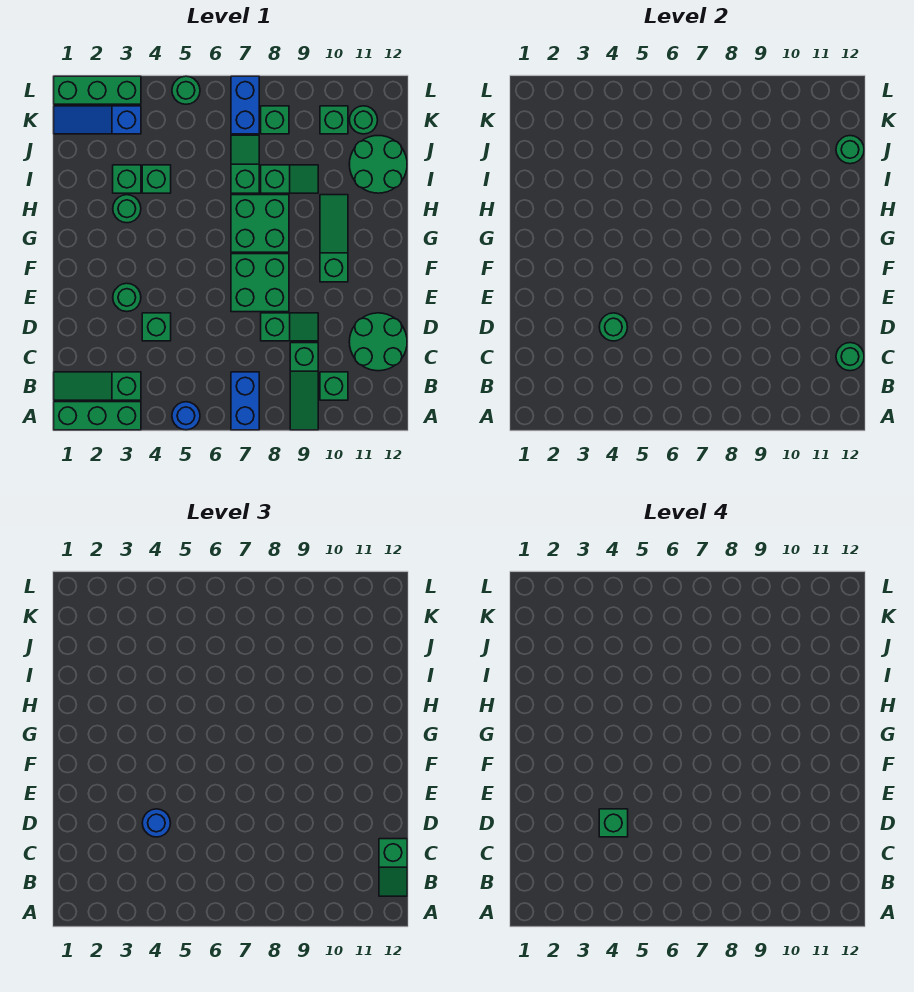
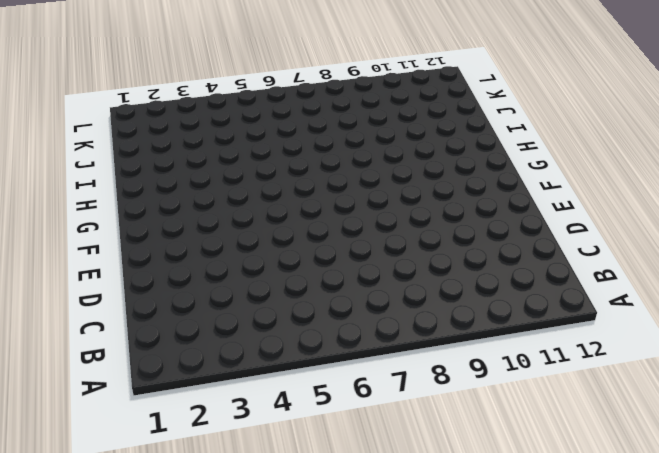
none -> green brick A1:A3 level 1
none -> blue round brick A5 level 1
none -> blue brick A7:B7 level 1
none -> green slope A9:C9 level 1 top C

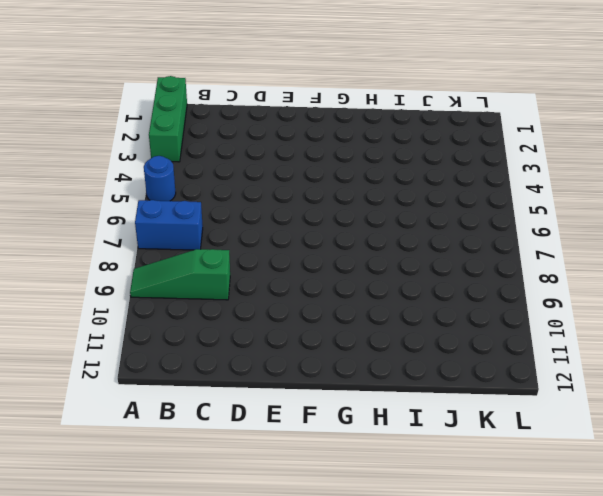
none -> green slope B1:B3 level 1 top 3
none -> green brick B10 level 1
none -> green round brick C11:D12 level 1
none -> green brick D4 level 1

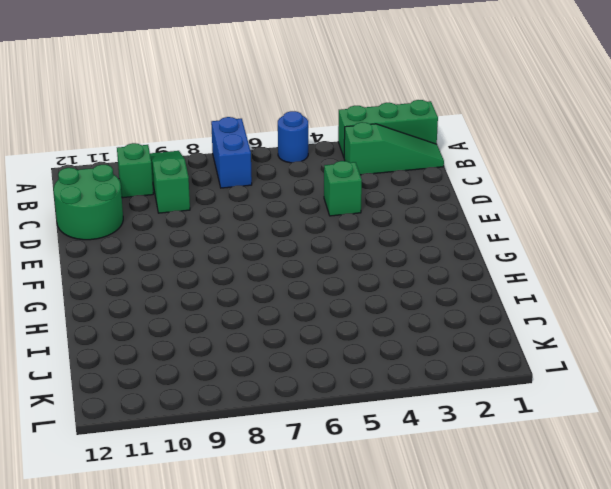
none -> green slope D8:D9 level 1 top 8
none -> green round brick E3 level 1
none -> green brick E7:F8 level 1
none -> green slope F10:H10 level 1 top F

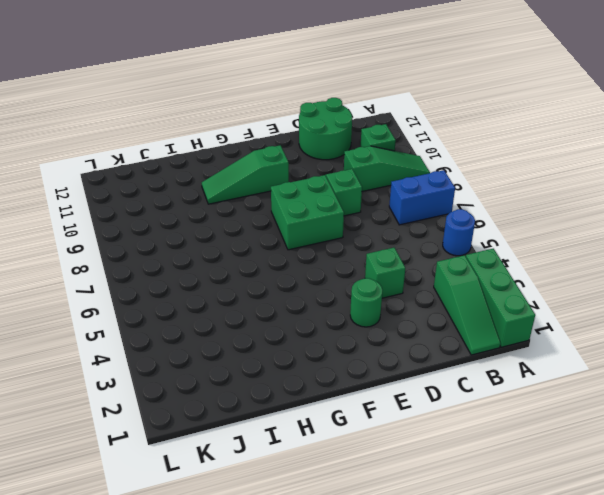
none -> green brick G7:H8 level 1
none -> green round brick H3 level 1
none -> green brick I3 level 1
none -> green brick I4 level 1

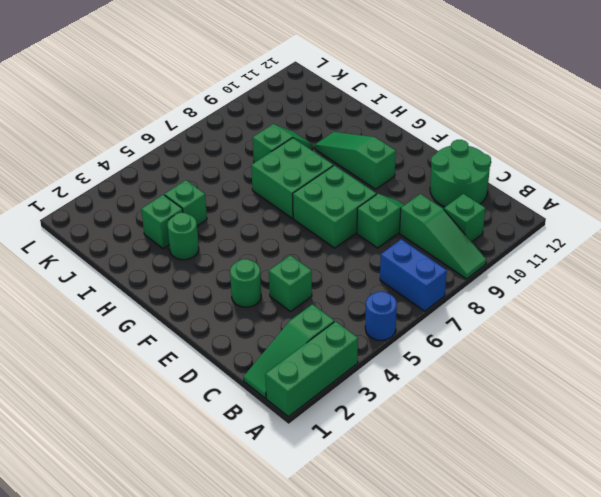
none -> green slope I7:J7 level 1 top I
none -> green round brick I11:J12 level 1
none -> blue slope K1:K3 level 1 top 3
none -> blue brick K7:L7 level 1

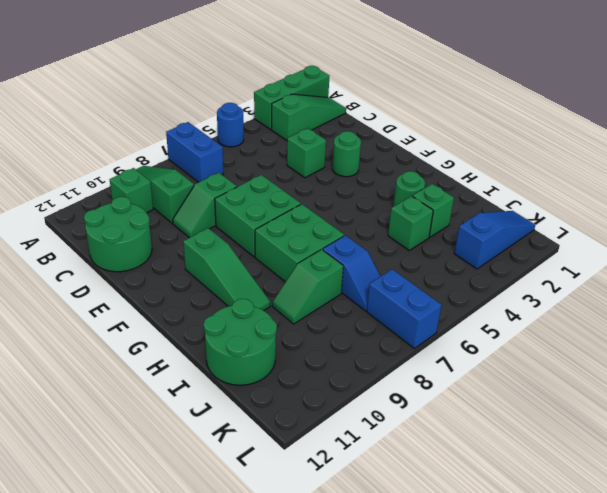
blue slope I7:J7 level 1 top I -> green slope I7:J7 level 1 top I
none -> green brick K8 level 1
none -> green brick K10 level 1
none -> green round brick K11 level 1
none -> green brick L1:L3 level 1

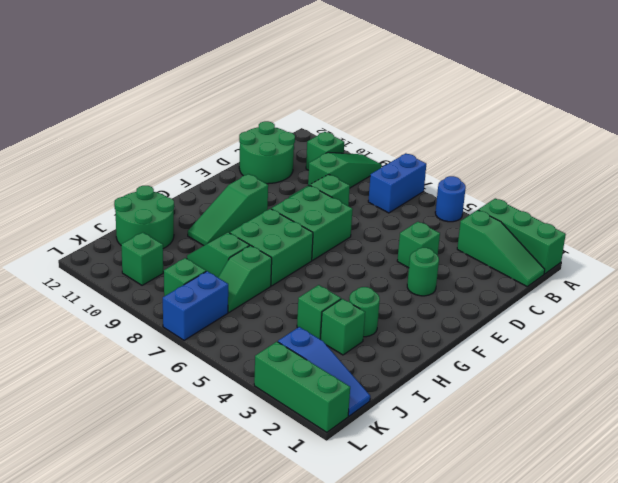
none -> green round brick K11 level 1
none -> green round brick L5 level 1
none -> green round brick C12 level 2
none -> green round brick D4 level 2

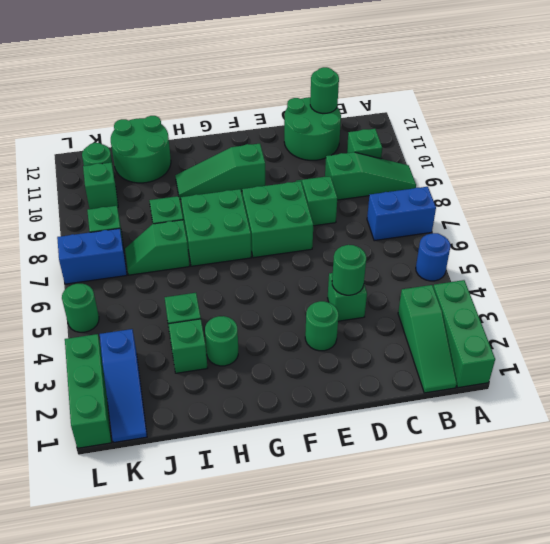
none -> green round brick J12 level 2
none -> green slope B12:C12 level 3 top C
none -> blue round brick D4 level 3
none -> green brick D4 level 4

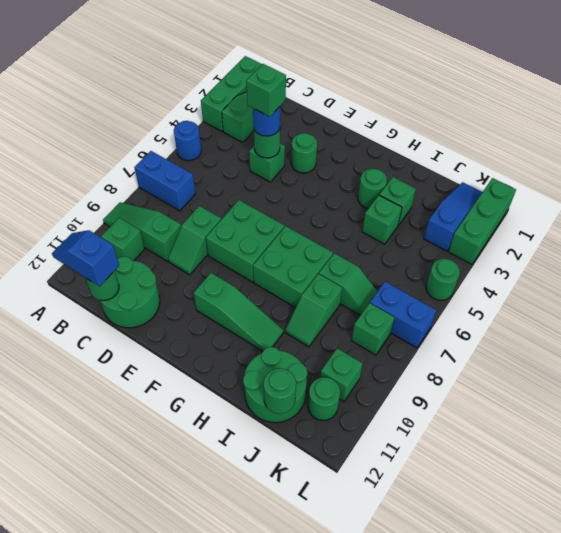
blue slope B12:C12 level 3 top C -> green slope B12:C12 level 3 top C

